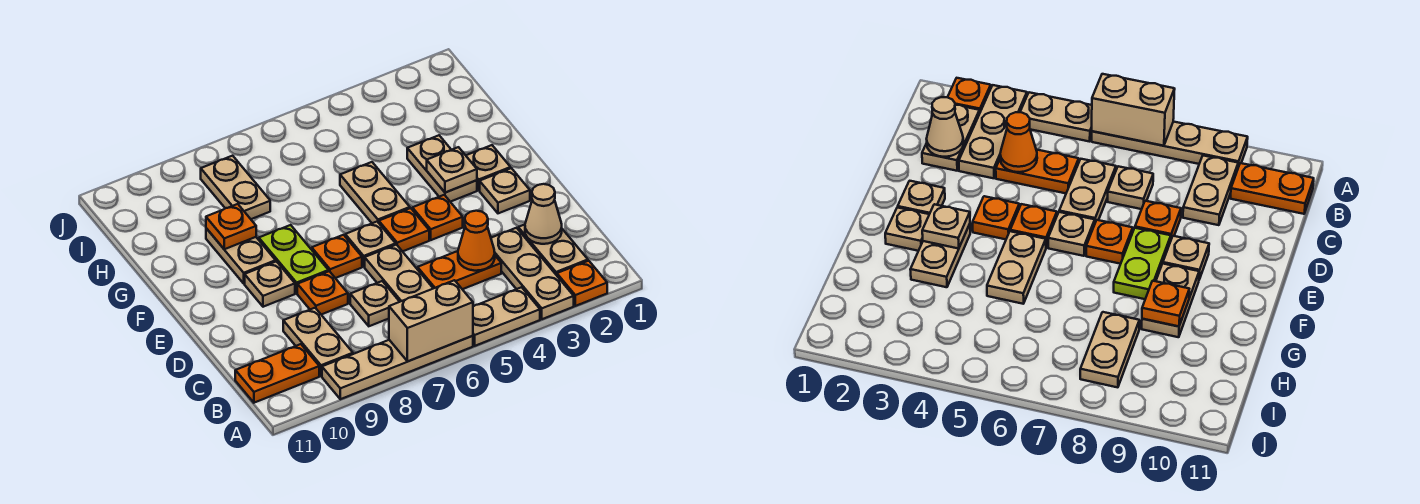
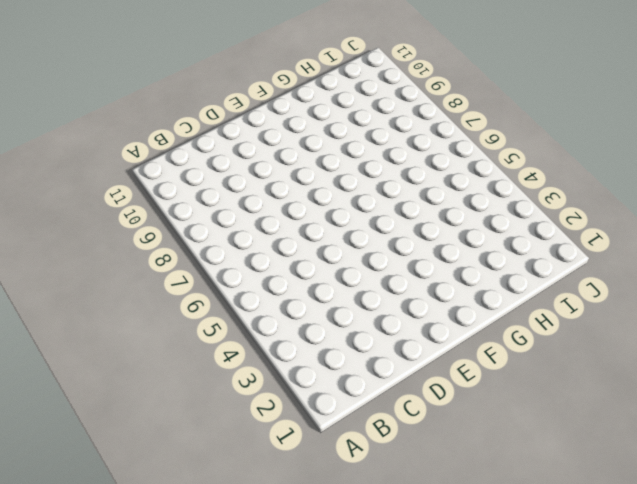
none -> orange plate A2 level 1
none -> tan plate A3:C3 level 1
none -> tan plate A4:A5 level 1

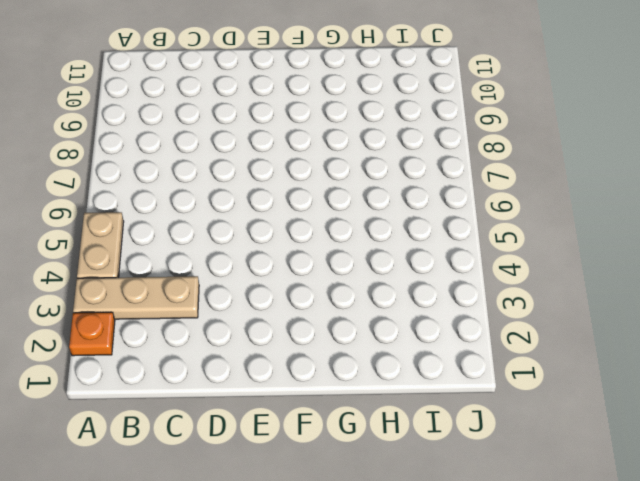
none -> tan plate A6:A9 level 1
none -> tan plate B2:C2 level 1
none -> tan plate B9:C9 level 1

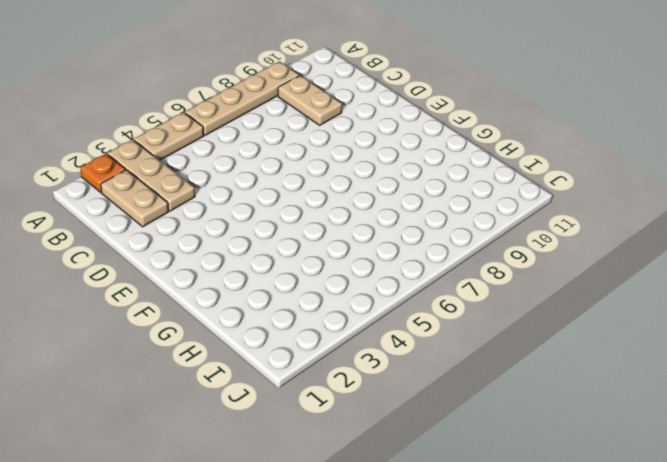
none -> orange plate B10:B11 level 1
none -> orange plate C4:C5 level 1
none -> tan plate C6:D6 level 1

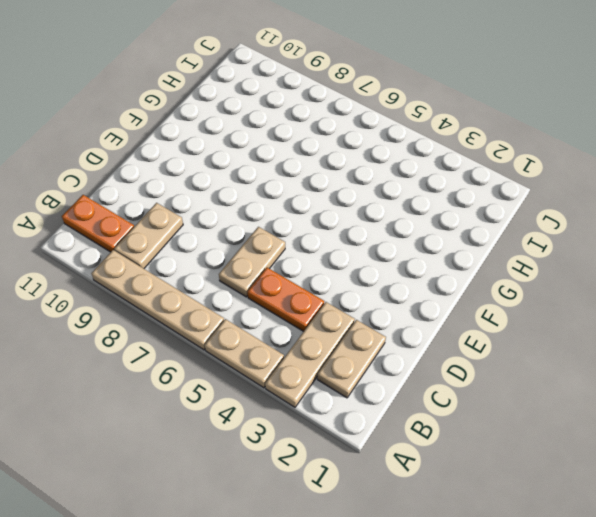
none -> orange plate A2 level 1
none -> tan plate C7 level 1
none -> orange plate D8 level 1

